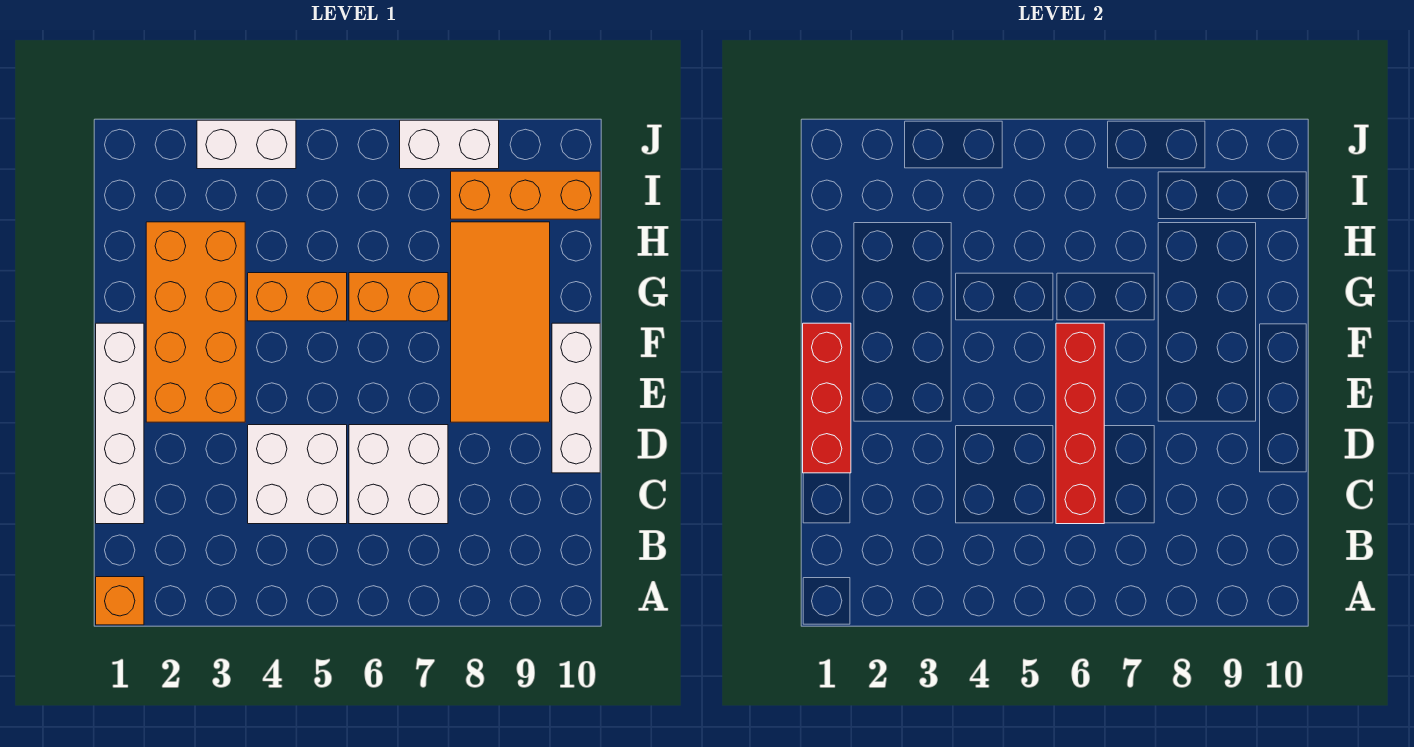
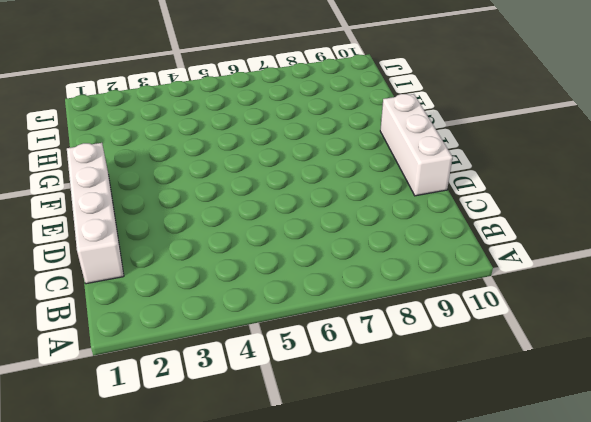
none -> orange brick A1 level 1
none -> white brick C4:D5 level 1
none -> white brick C6:D7 level 1

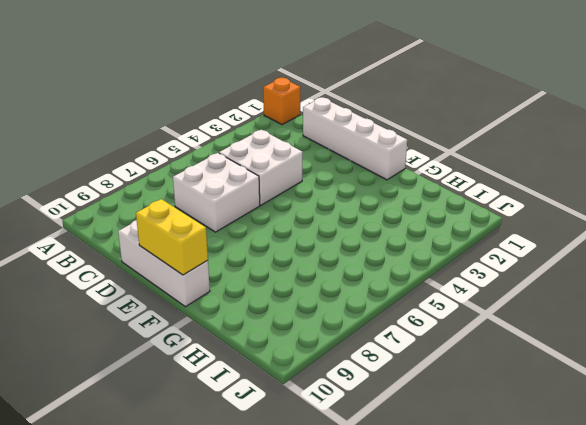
yellow brick E10:F10 level 2 -> none
none -> orange brick E2:H3 level 1
none -> orange tile E8:H9 level 1
none -> orange brick G4:G5 level 1

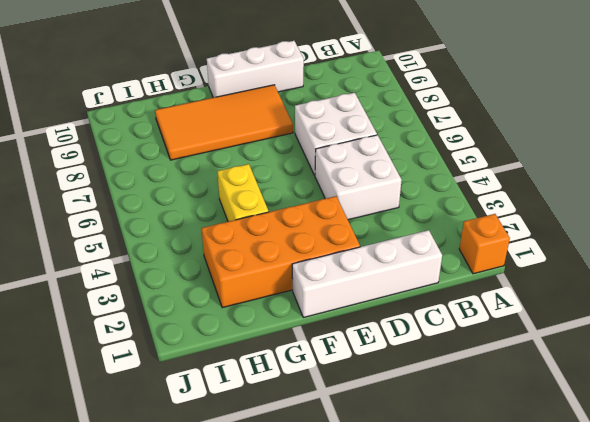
yellow brick G4:G5 level 1 -> orange brick G4:G5 level 1
none -> orange brick G6:G7 level 1
none -> orange brick I8:I10 level 1
none -> white brick J3:J4 level 1

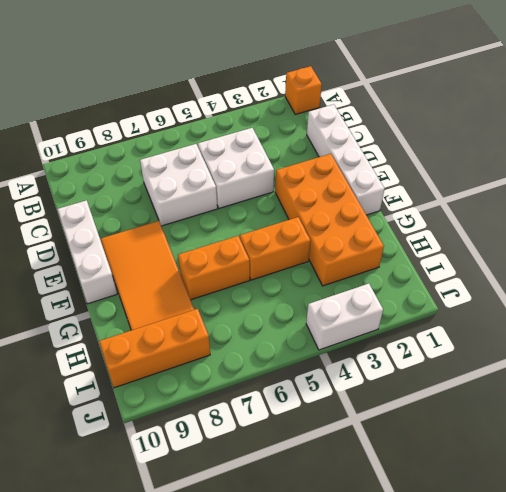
none -> white brick J7:J8 level 1
none -> red brick C6:F6 level 2
none -> red brick D1:F1 level 2

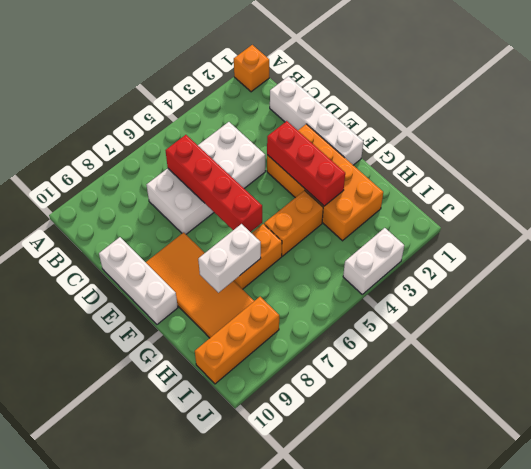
red brick E3:G3 level 2 -> red brick D1:F1 level 2
white brick G7:G8 level 2 -> white brick J7:J8 level 1

